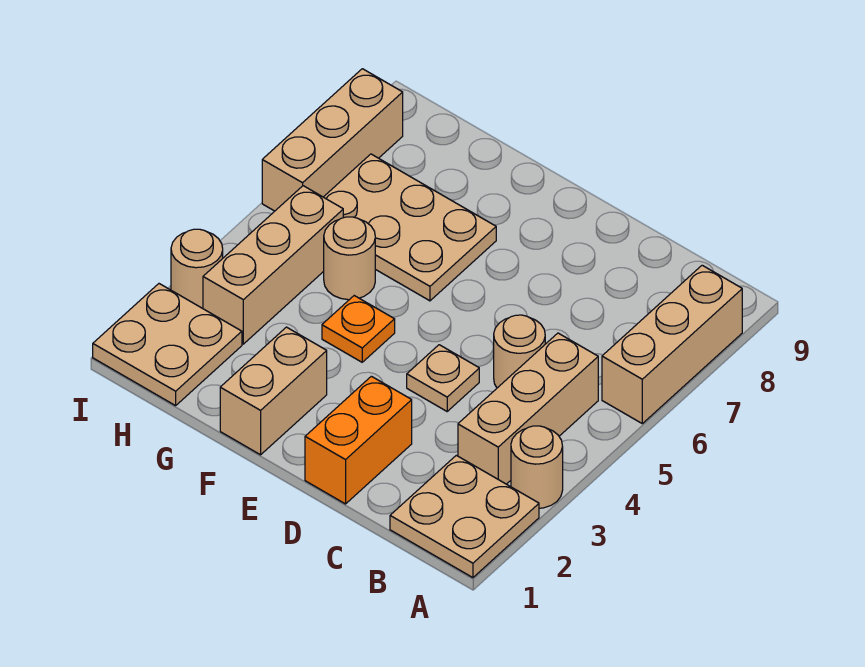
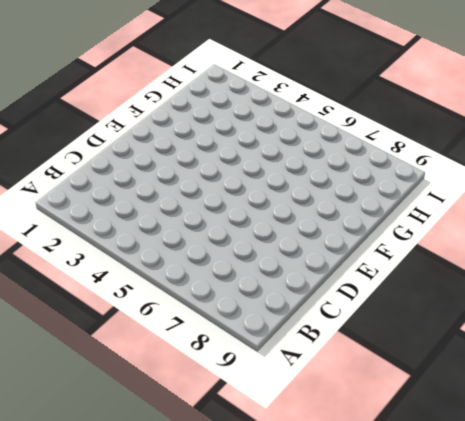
none -> tan plate A1:B2 level 1
none -> tan round brick A3 level 1
none -> tan brick A6:A8 level 1

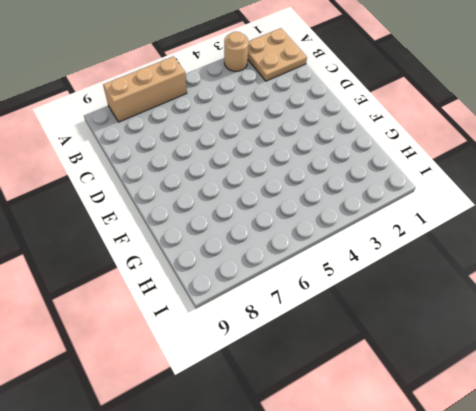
none -> tan brick B3:B5 level 1
none -> tan round brick C5 level 1
none -> orange brick D1:D2 level 1

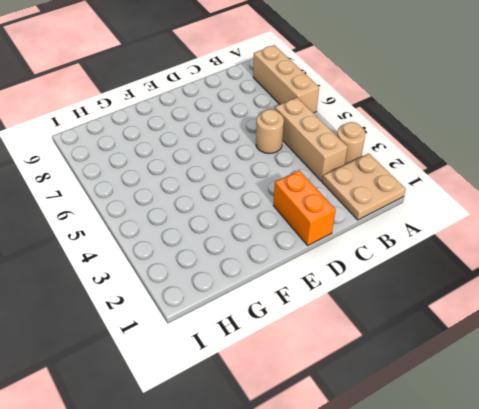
none -> tan plate D4 level 1
none -> tan brick F1:F2 level 1
none -> orange plate F4 level 1

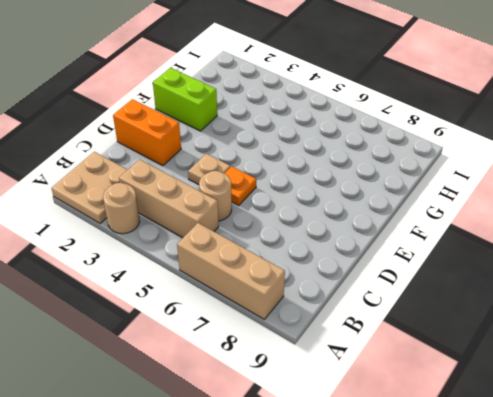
orange plate D5 level 1 -> orange plate F4 level 1
lime brick F1:F2 level 1 -> tan brick F1:F2 level 1
none -> tan plate F6:H7 level 1
none -> tan round brick G5 level 1
none -> tan plate H1:I2 level 1

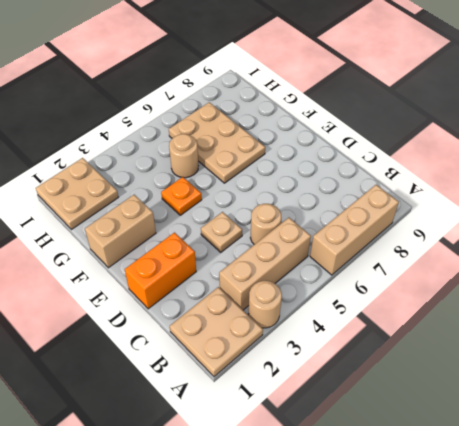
none -> tan brick H3:H5 level 1
none -> tan round brick I3 level 1
none -> tan brick I6:I8 level 1

